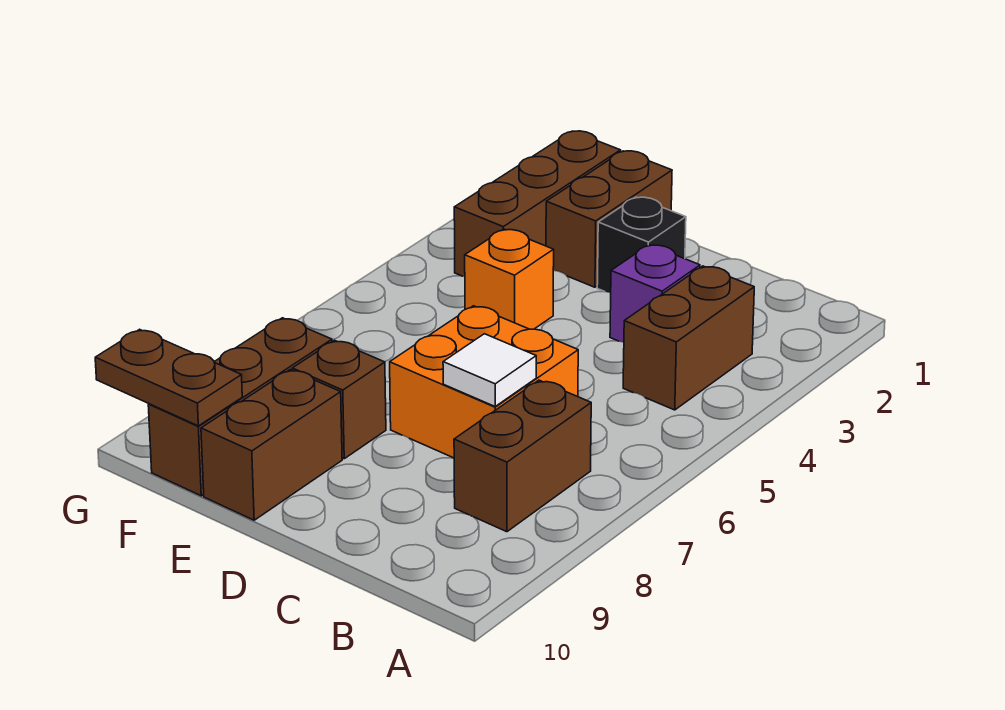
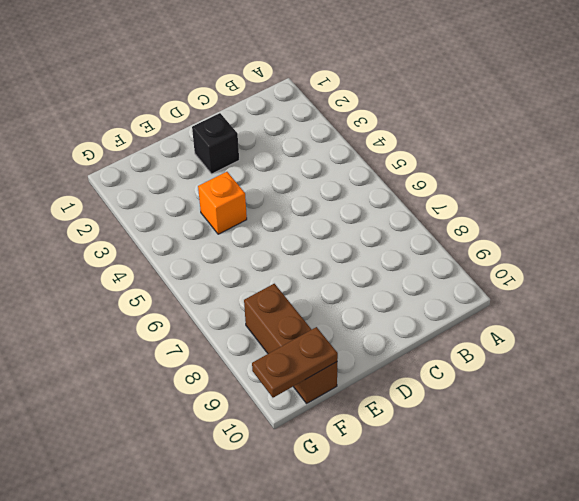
none -> brown brick B3:B4 level 1
none -> brown brick B7:B8 level 1
none -> purple brick C3 level 1

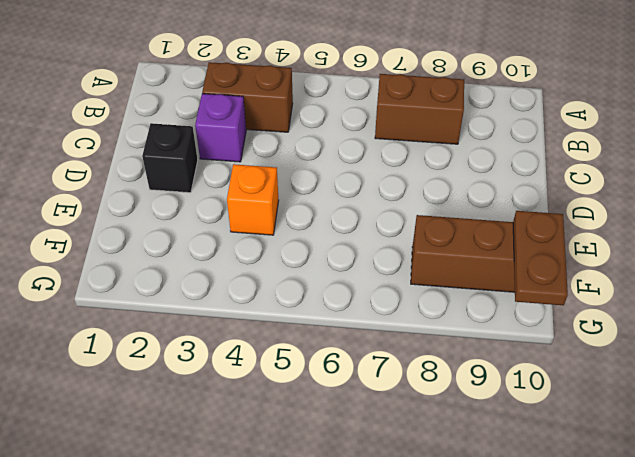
none -> orange brick C6:D7 level 1
none -> brown brick E1:E2 level 1
none -> brown brick E8 level 1

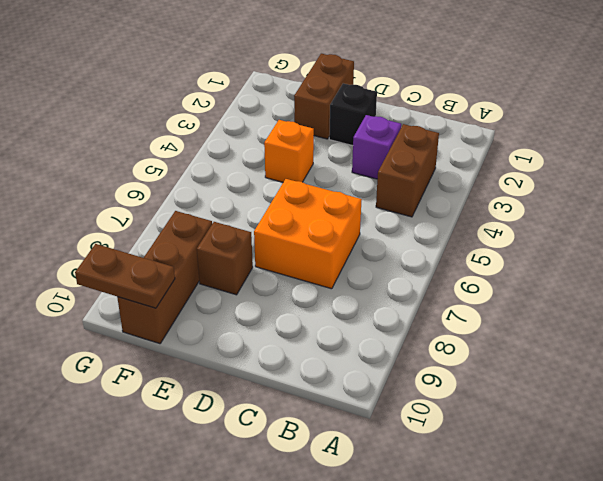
none -> brown brick B7:B8 level 1
none -> brown brick E9:E10 level 1
none -> brown brick F1:F3 level 1

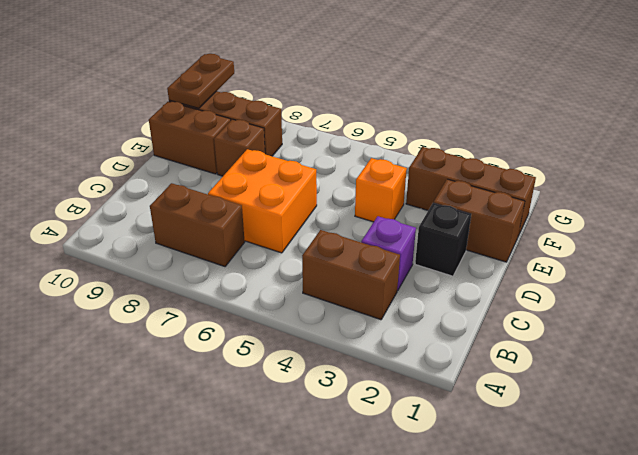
none -> white tile C7 level 2

